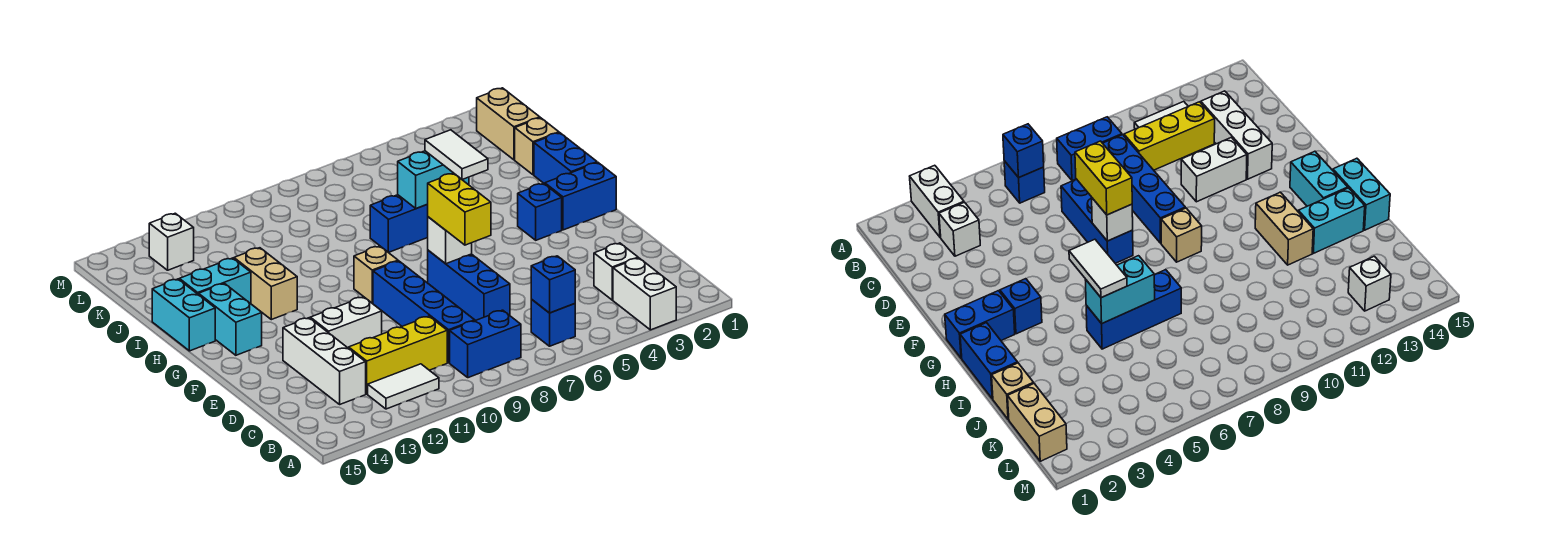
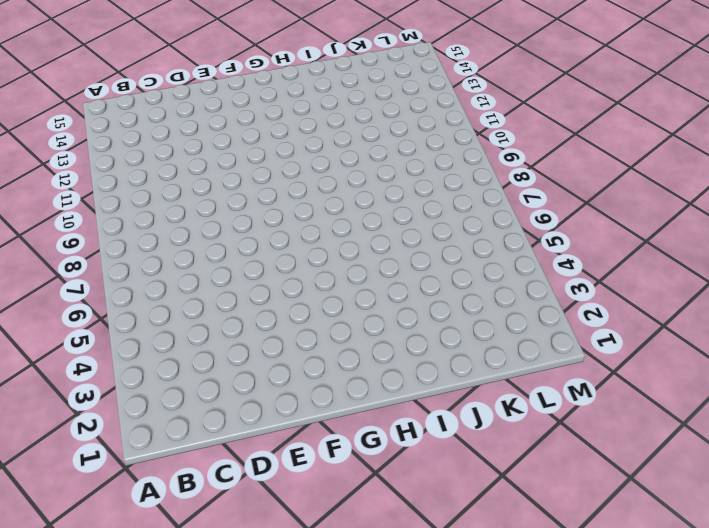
none -> white brick A3:B3 level 1
none -> blue brick B6 level 1
none -> blue brick B8:B9 level 1

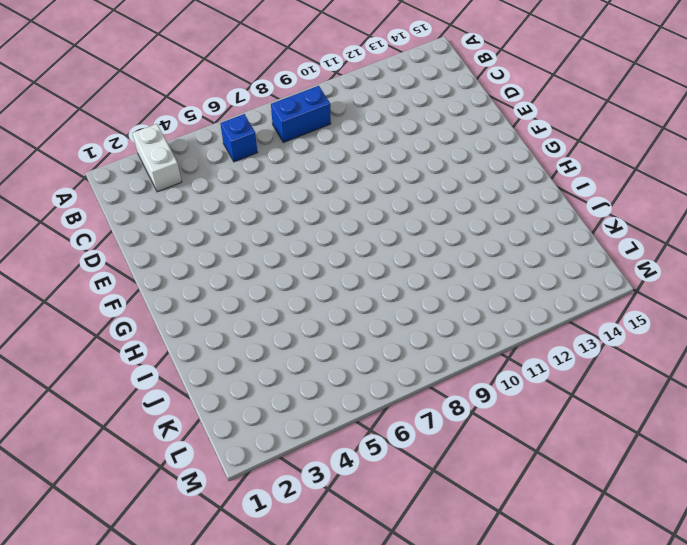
none -> white tile B11:B12 level 1
none -> white brick C3 level 1
none -> blue brick C9:F9 level 1

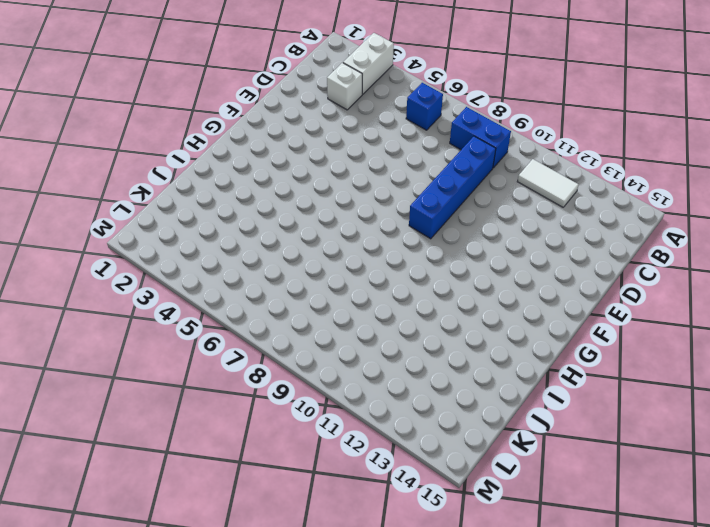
none -> yellow brick C10:C12 level 1
none -> white brick C13:E13 level 1
none -> blue brick D7:F7 level 1

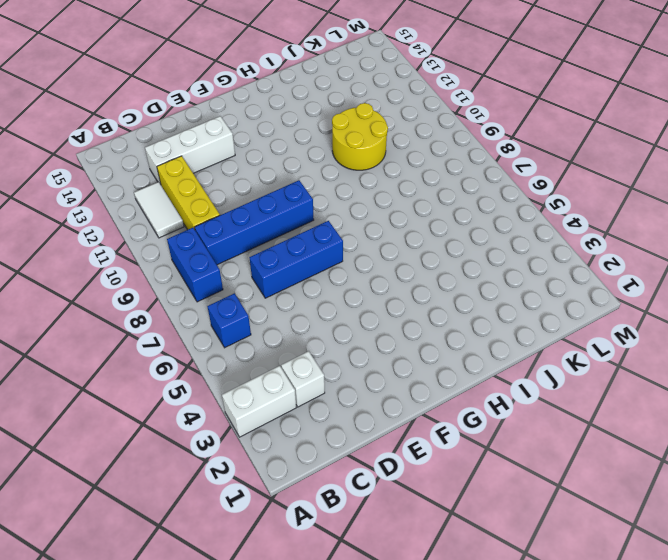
yellow round brick I10:J11 level 1 -> none
none -> white brick E11:E12 level 1
none -> blue brick G1:G2 level 1
none -> blue brick G3 level 1

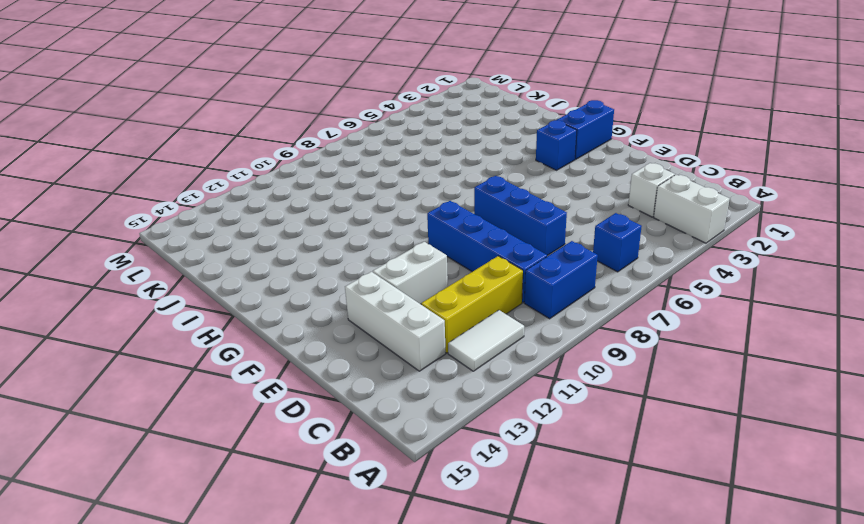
none -> tan brick G9 level 1
none -> cyan brick G14:H14 level 1
none -> blue brick H1:I1 level 1

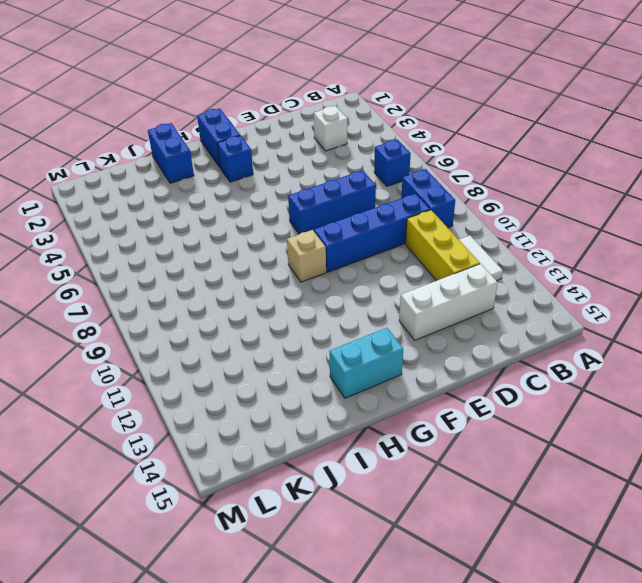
blue brick I1:I2 level 1 -> blue brick H1:I1 level 1
none -> white brick A3:B3 level 1
none -> white brick E11:E12 level 1
none -> tan brick H12:I12 level 1

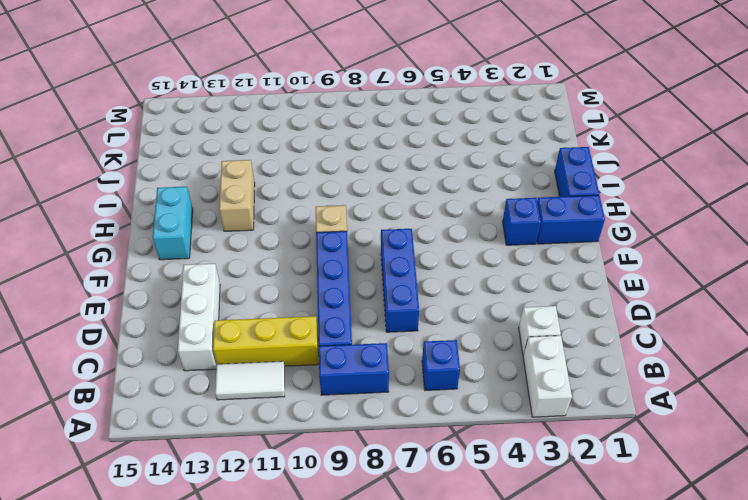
none -> white brick E11:E12 level 1
none -> cyan brick H15:I15 level 1
none -> blue brick I5:I7 level 1

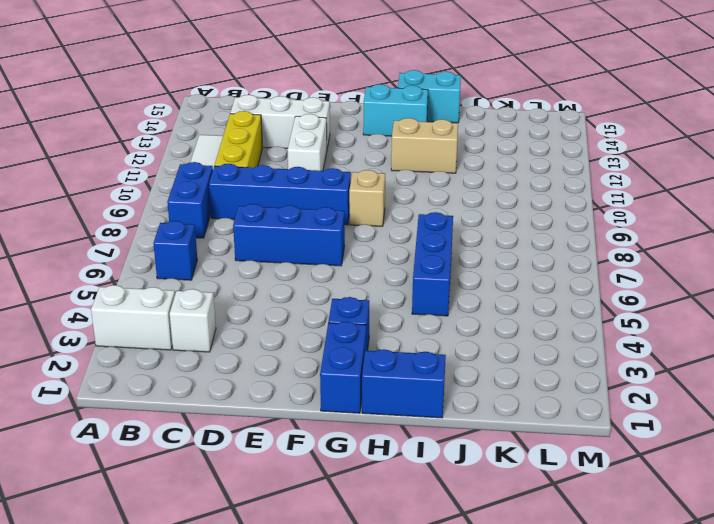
none -> cyan brick I13:I14 level 1
none -> tan brick J1 level 1
none -> tan brick K1:L1 level 1

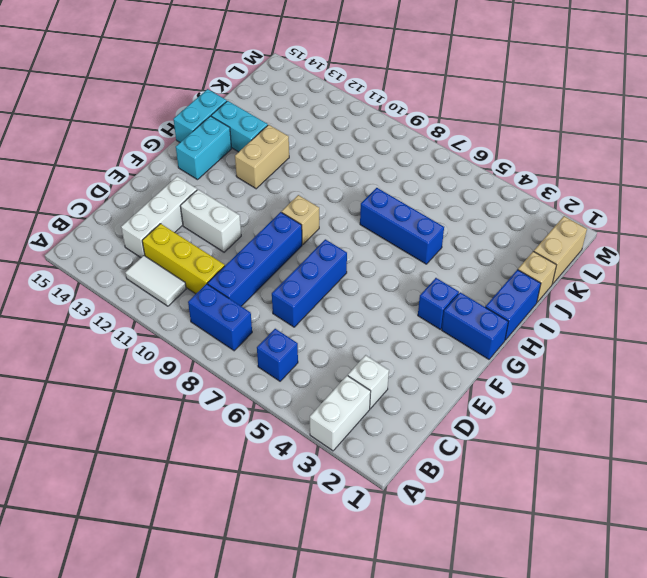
none -> white brick L13 level 1
none -> blue brick B6 level 2
none -> white brick F7 level 2

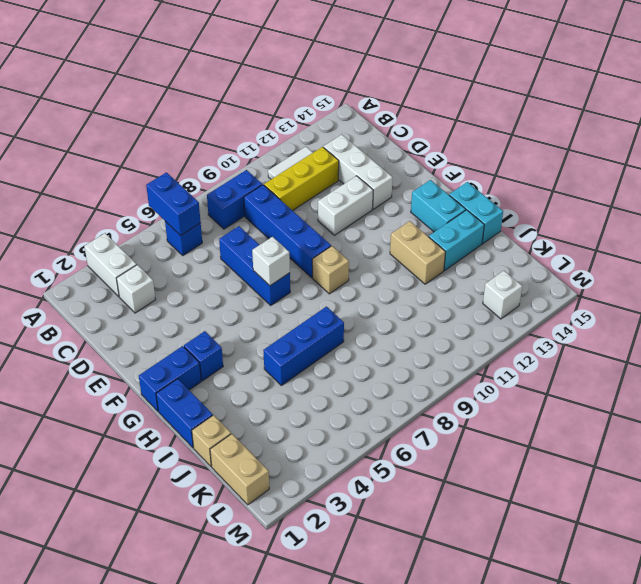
blue brick A6:B6 level 2 -> blue brick B6 level 2
none -> cyan brick I5:I6 level 2
none -> yellow brick E7:F7 level 3
none -> white tile H5:I5 level 3

